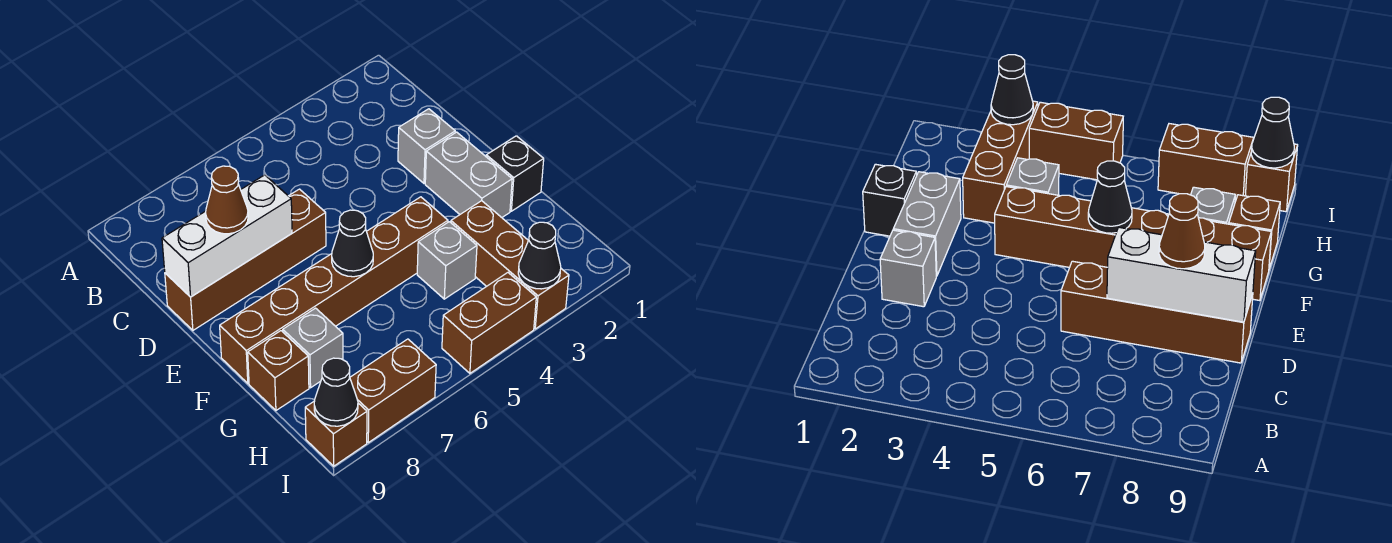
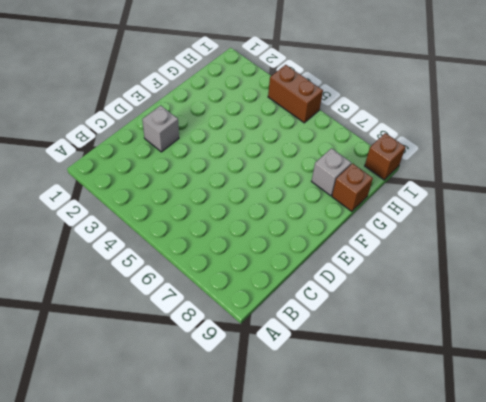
none -> brown brick D6:D9 level 1
none -> grey brick E2:F2 level 1
none -> black brick F1 level 1

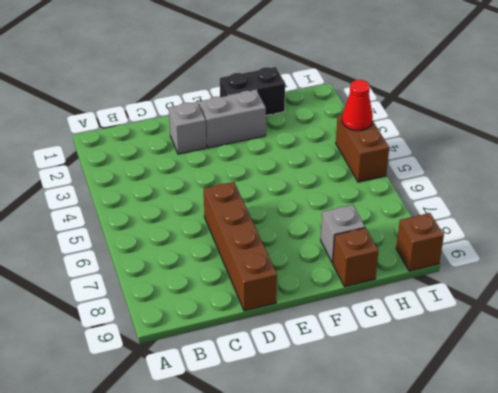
black brick F1:G1 level 1 -> black brick F1 level 1
red cone I4 level 2 -> none
none -> brown brick F4:F9 level 1
none -> brown brick G3:I3 level 1
none -> grey brick G4 level 1

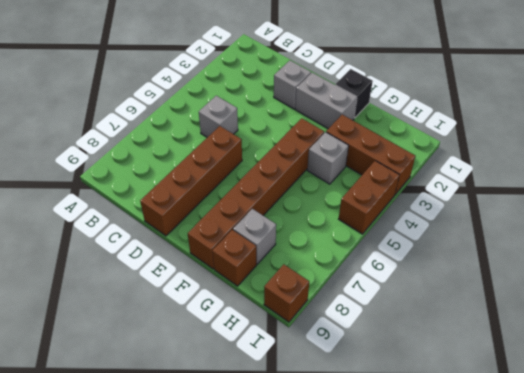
grey brick C5 level 1 -> none
none -> brown brick I7:I8 level 1
none -> white brick D7:D9 level 2
none -> black cone F6 level 2

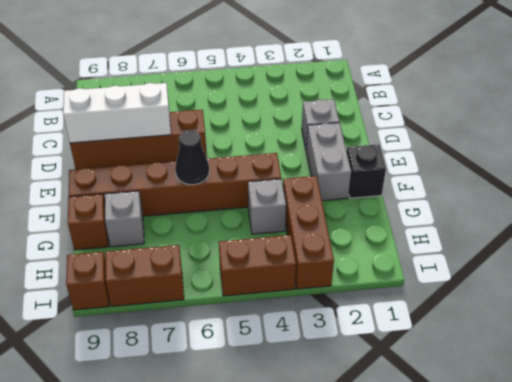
none -> black cone I3 level 2
none -> black cone I9 level 2
none -> brown cone D8 level 3

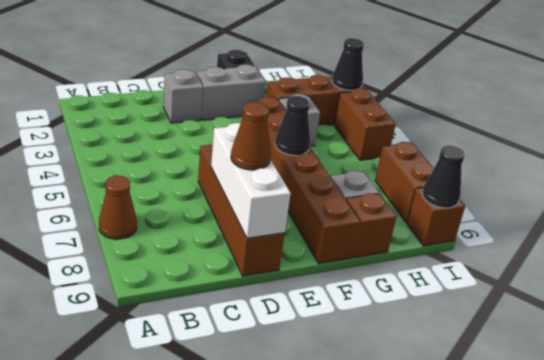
brown cone A7 level 1 -> none

